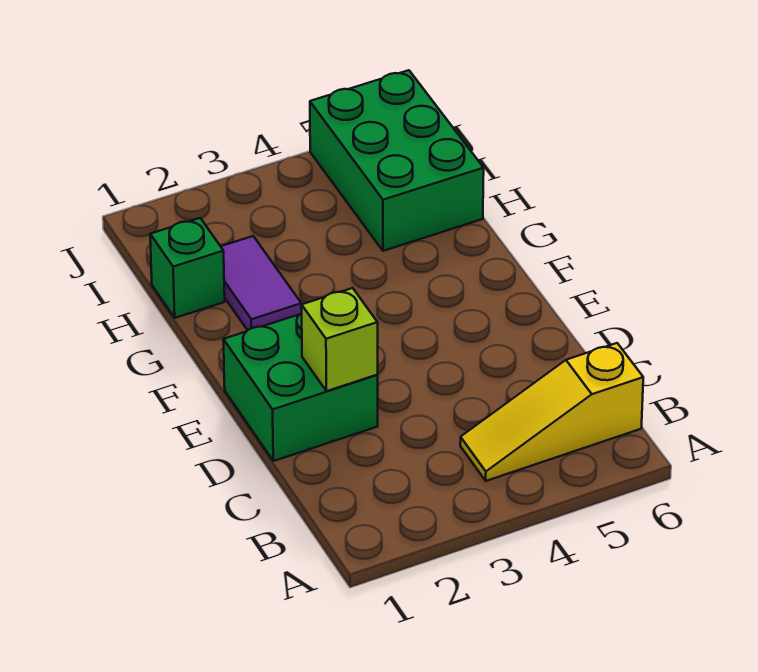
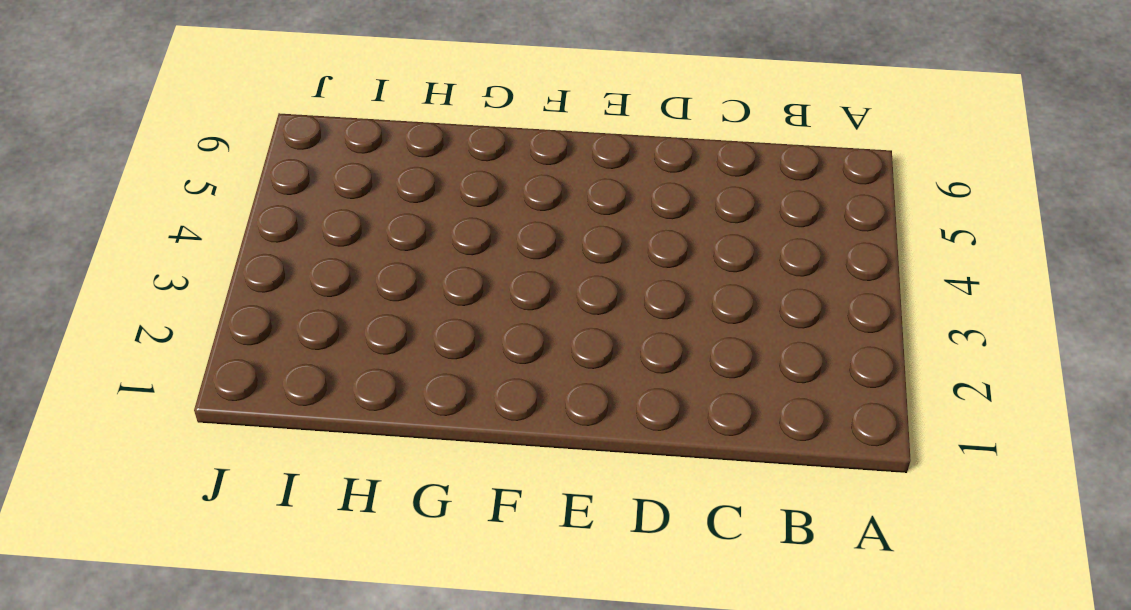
none -> yellow slope B4:B6 level 1 top 6
none -> green brick D1:E2 level 1

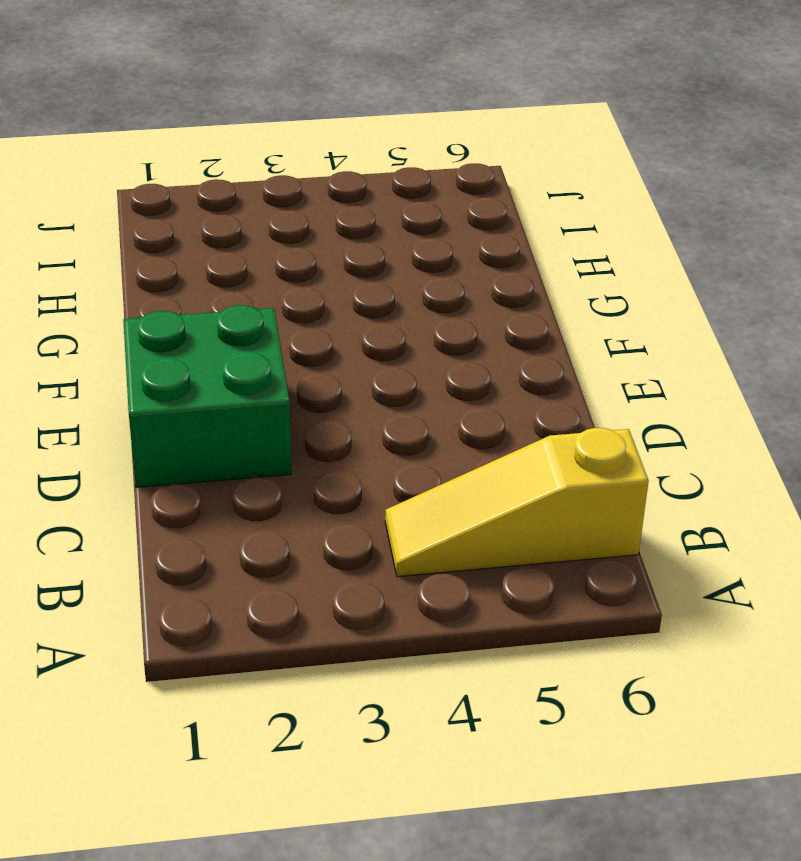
none -> purple tile G2:H2 level 1
none -> green brick H1 level 1

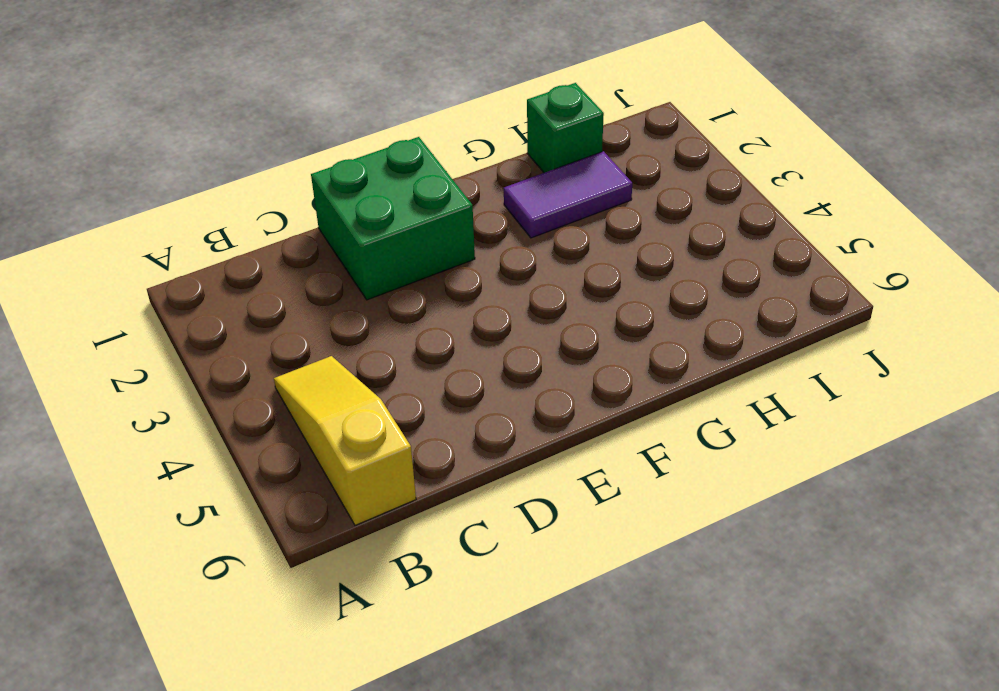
none -> green brick H5:J6 level 1
none -> lime brick D2 level 2

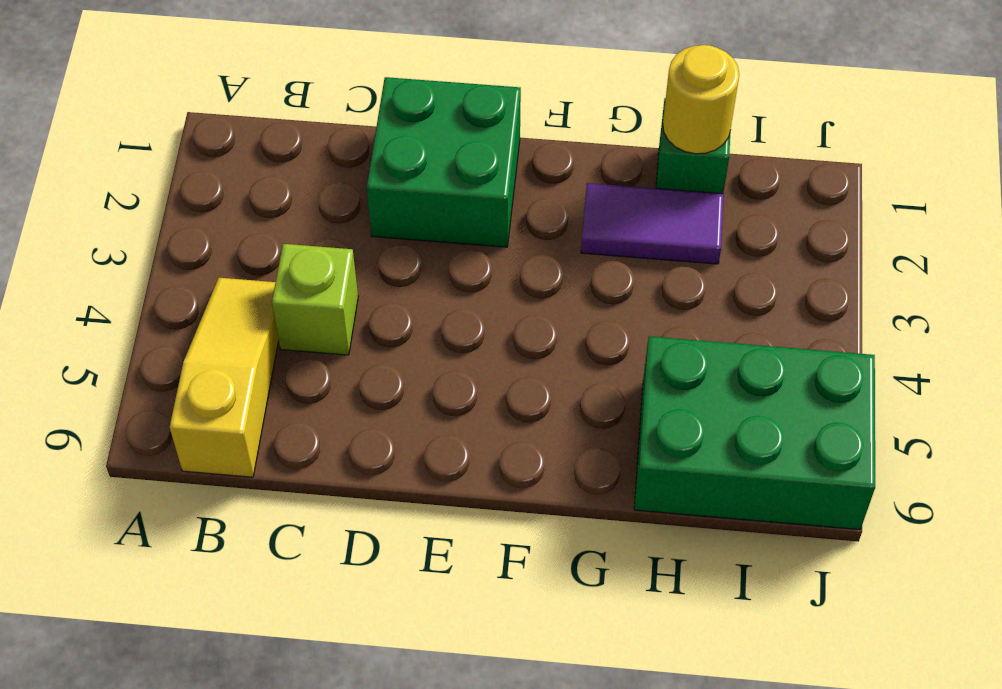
lime brick C4 level 1 -> lime brick D2 level 2
yellow round brick H1 level 2 -> none

